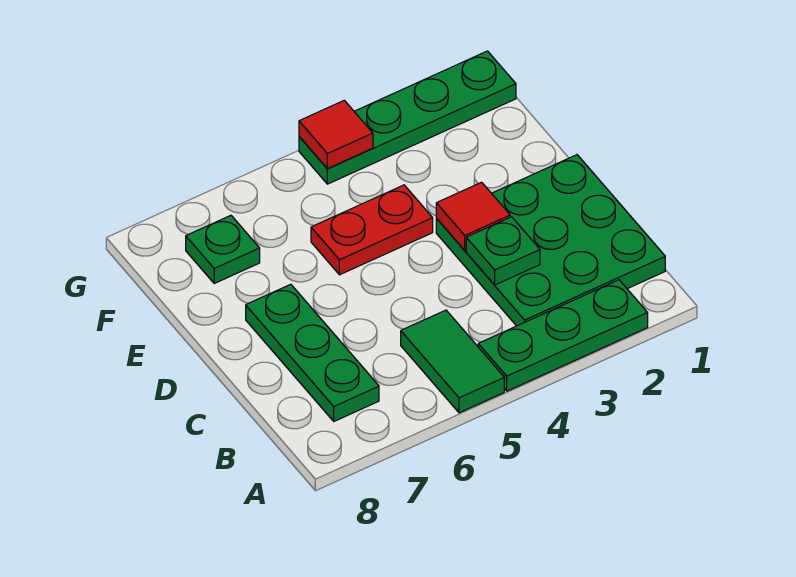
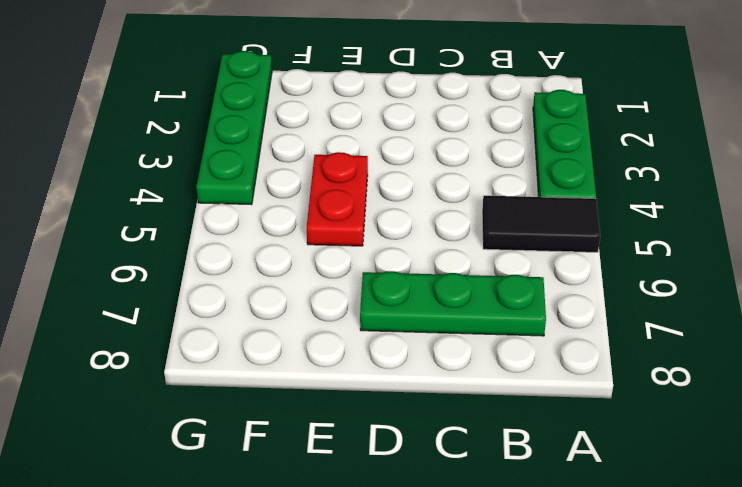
black tile A5:B5 level 1 -> green tile A5:B5 level 1
none -> green plate B1:D3 level 1
none -> green plate F7 level 1

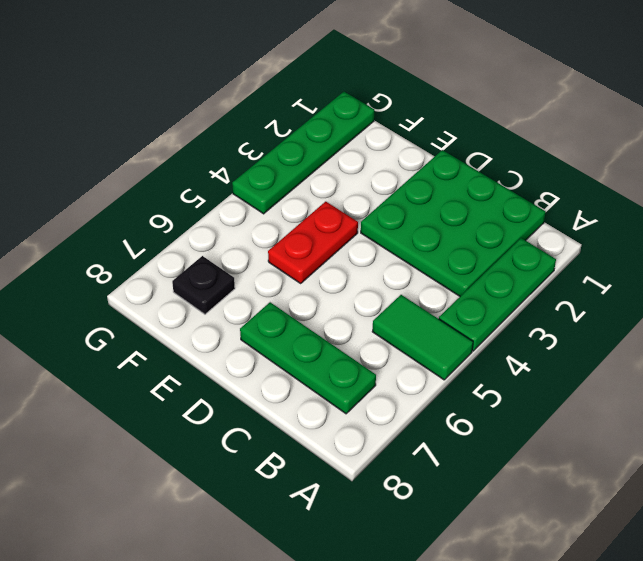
black plate F7 level 1 -> green plate F7 level 1
none -> green plate C3 level 2
none -> red tile D3 level 2

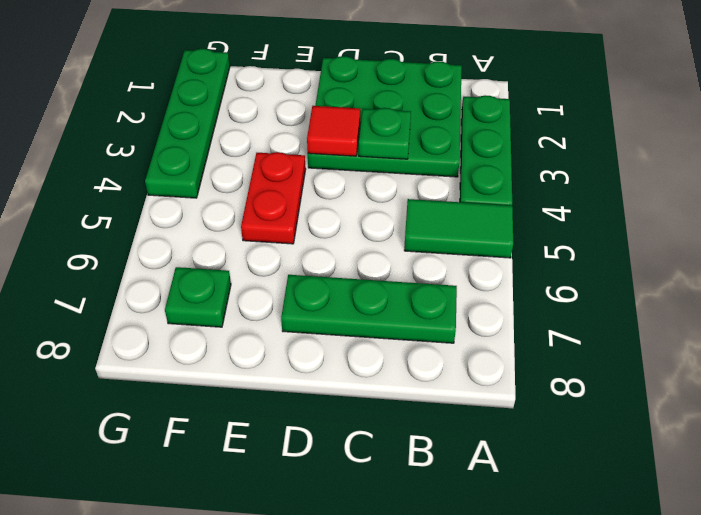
none -> red tile G4 level 2

